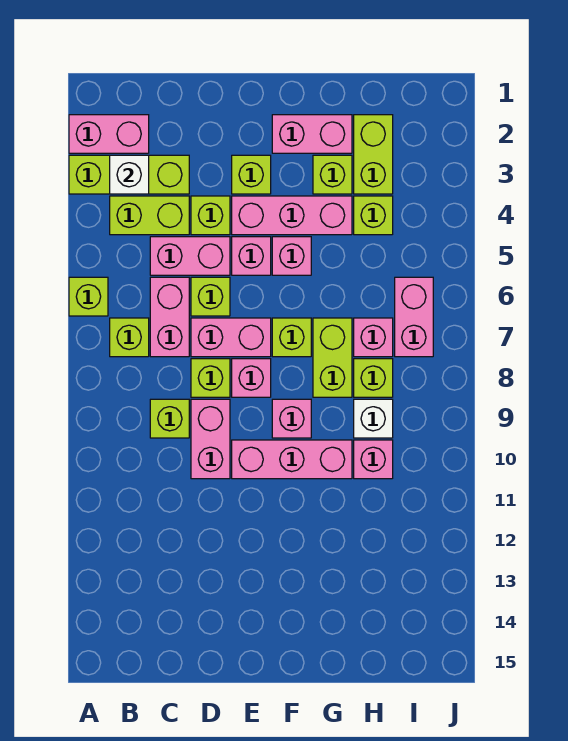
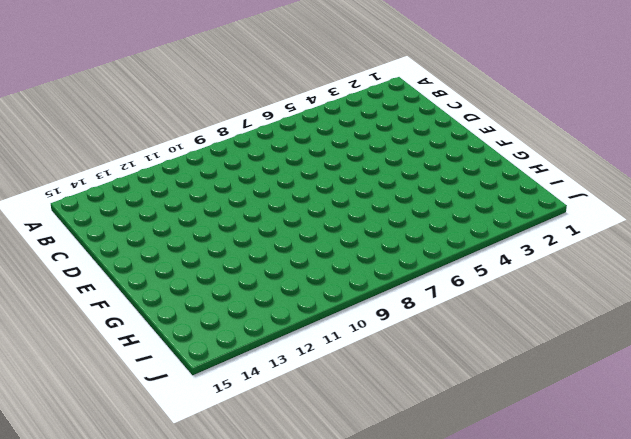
none -> pink brick A2:B2 level 1
none -> lime brick A3:C3 level 1
none -> lime brick A6 level 1
none -> lime brick B4:C4 level 1

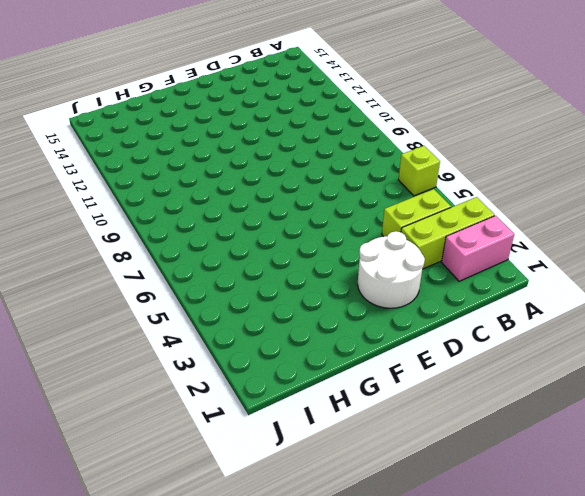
white round brick D2:E3 level 1 -> lime brick E3 level 1
none -> lime brick B7 level 1
none -> pink brick C5:D5 level 1
none -> pink brick C6:C7 level 1
none -> lime brick C9 level 1

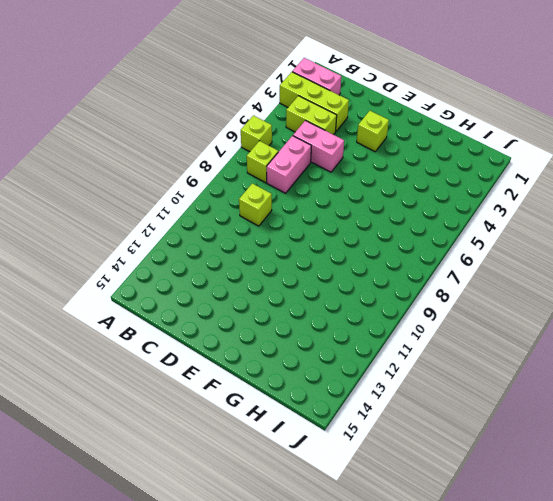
none -> lime brick D4 level 1
none -> lime brick D6 level 1
none -> pink brick D7:E7 level 1
none -> lime brick D8 level 1

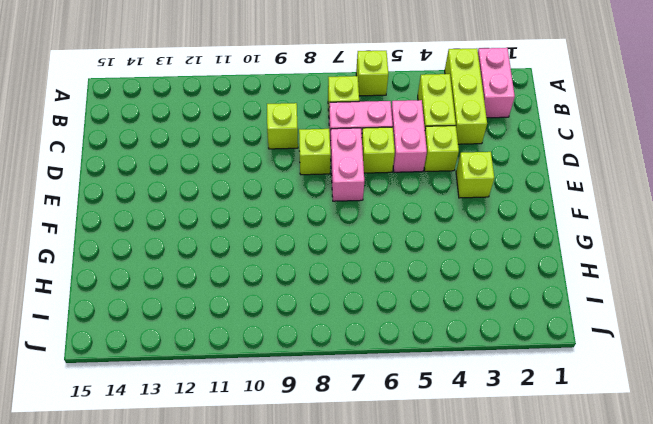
none -> pink brick D9:D10 level 1
none -> pink brick E4:G4 level 1
none -> pink brick E5 level 1
none -> pink brick E8 level 1

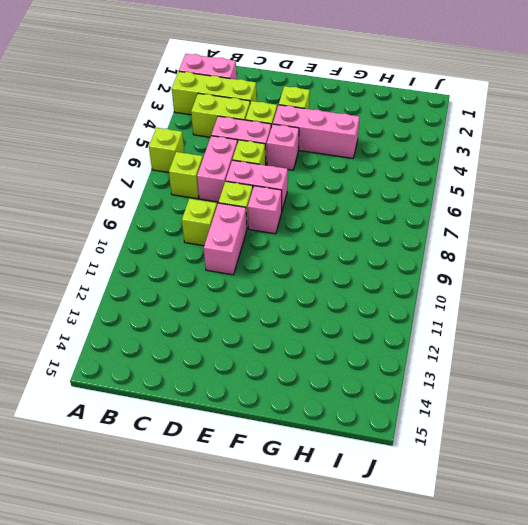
none -> pink brick E10:G10 level 1
none -> pink brick F2:G2 level 1
none -> pink brick F5 level 1
none -> lime brick F7 level 1

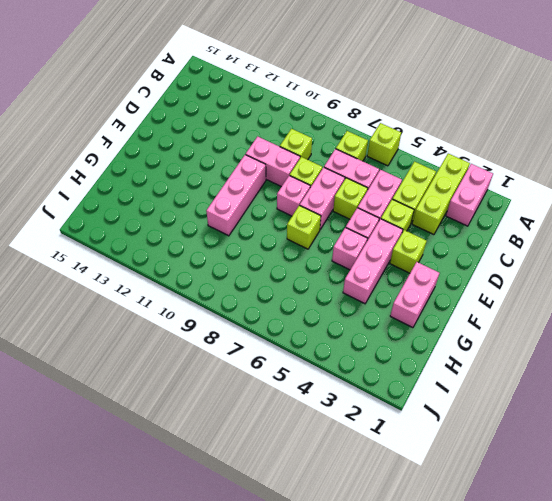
none -> pink brick F9 level 1
none -> lime brick G3 level 1
none -> lime brick G7:G8 level 1
none -> lime brick H2:H3 level 1

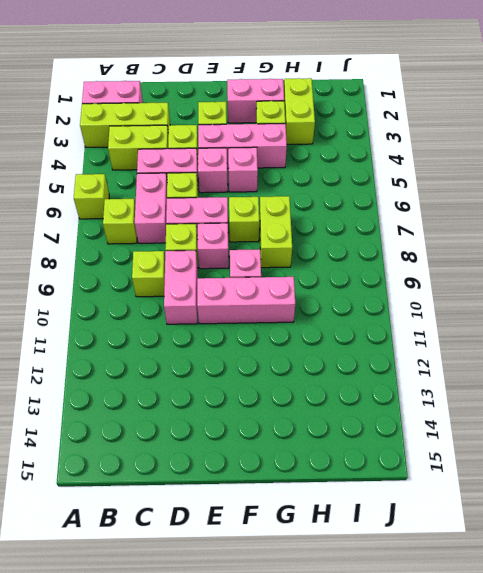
none -> lime brick H4 level 1
none -> pink brick H7 level 1
none -> lime brick H8 level 1
none -> white brick H9 level 1

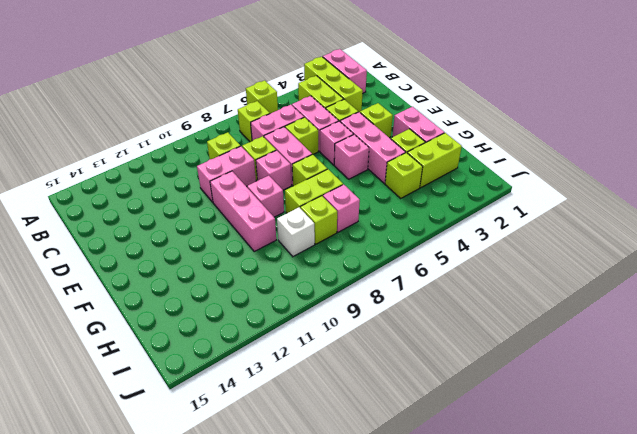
none -> pink brick H10 level 1
none -> pink brick I6:I7 level 1
none -> white brick B3 level 2

